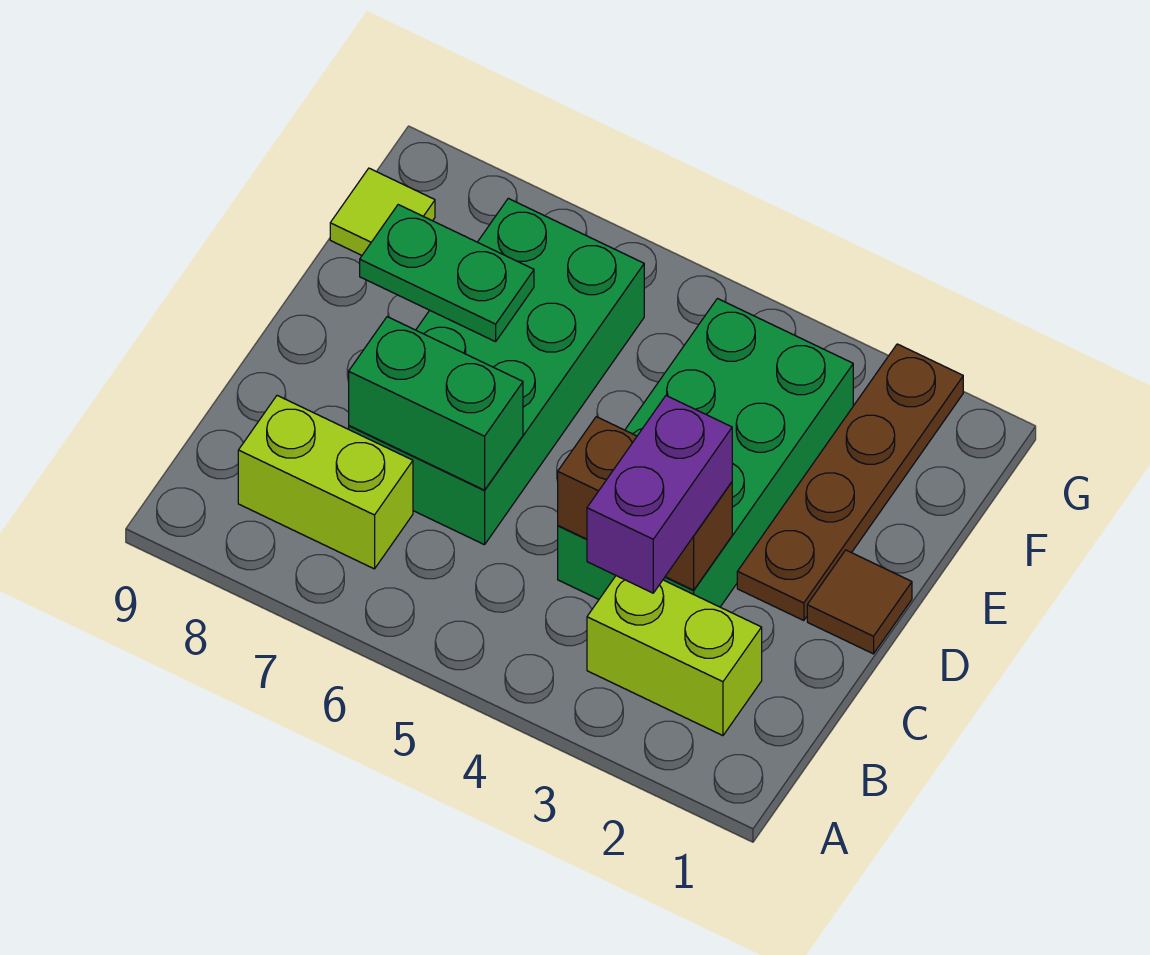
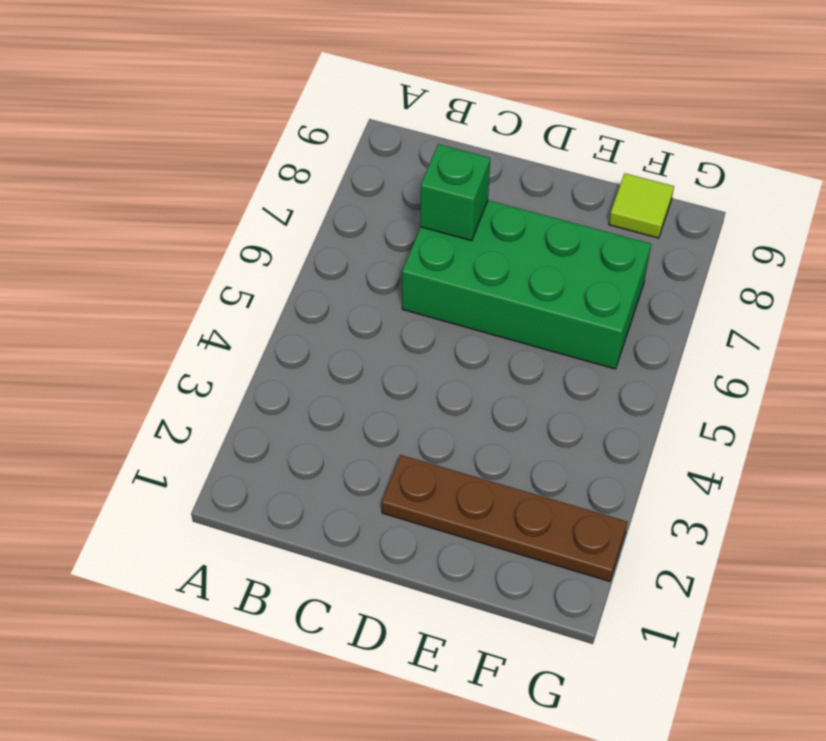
green brick C7 level 2 -> green brick C6:C7 level 2
none -> lime brick B2:B3 level 1
none -> lime brick B7:B8 level 1

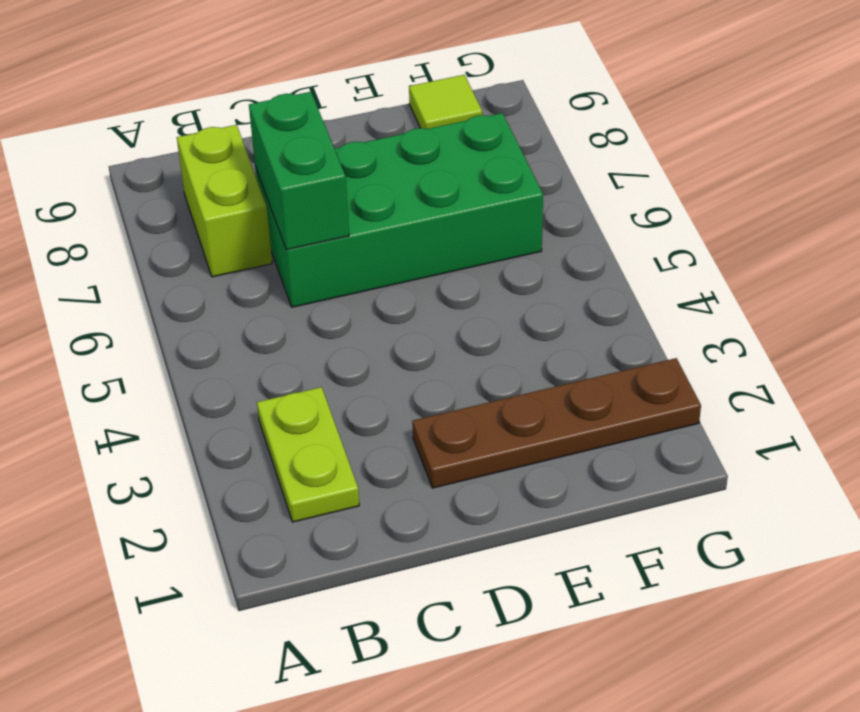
lime plate B2:B3 level 1 -> lime brick B2:B3 level 1
none -> green brick C3:F4 level 1
none -> brown tile D1 level 1

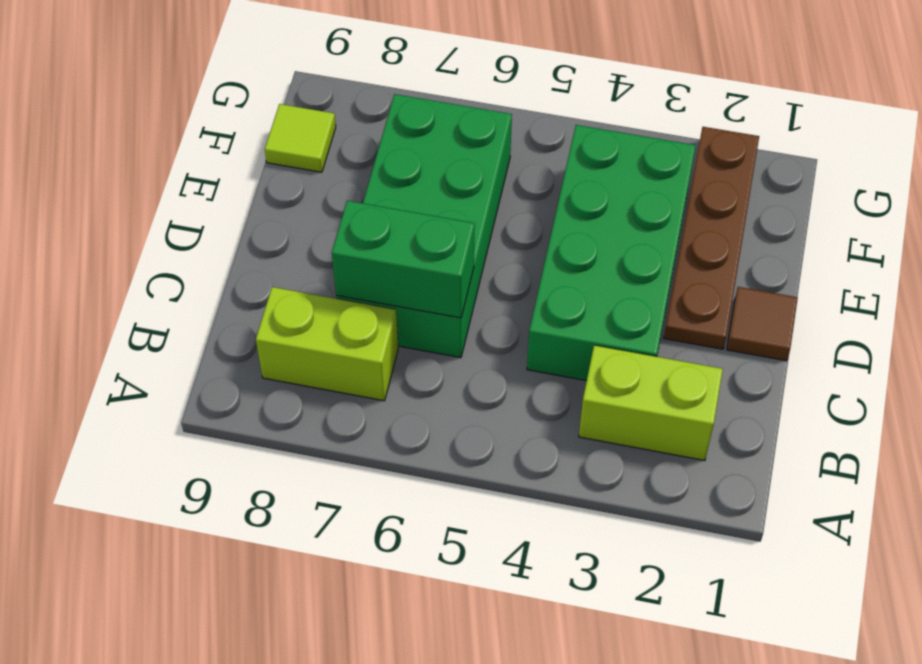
none -> brown brick C3:C4 level 2
none -> green plate E7:E8 level 2

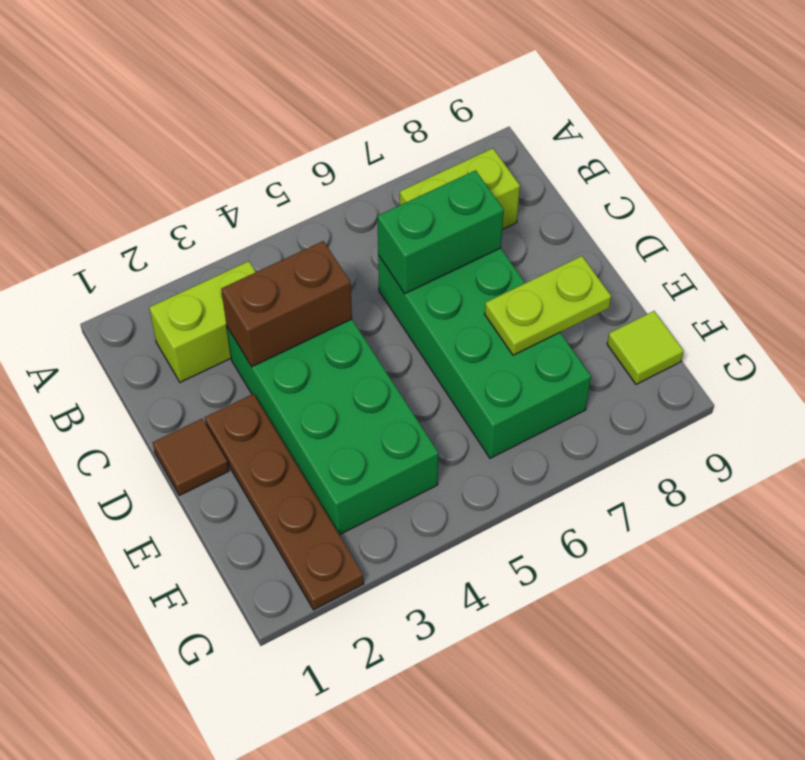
lime plate E7:E8 level 2 -> green plate E7:E8 level 2
none -> purple brick B3:C3 level 3

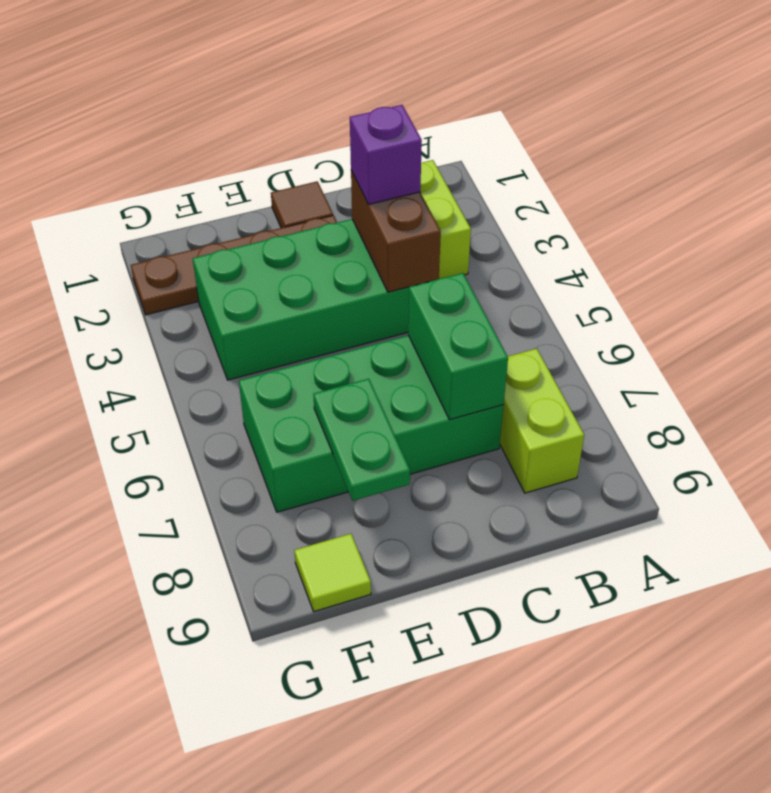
purple brick C3 level 3 -> purple brick B3:C3 level 3

